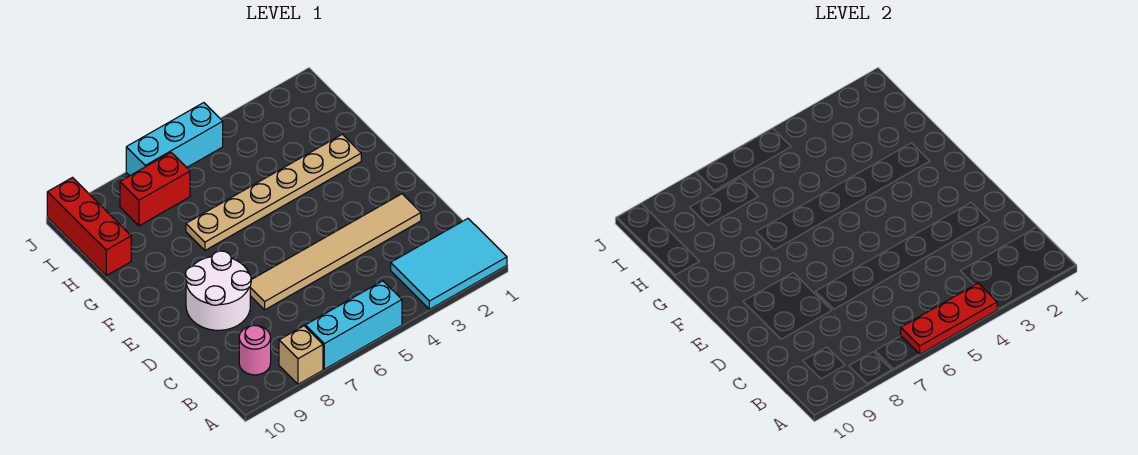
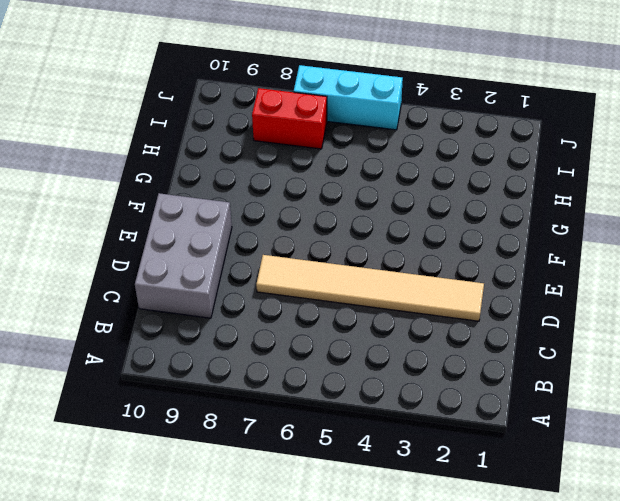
grey brick C9:E10 level 1 -> white round brick D8:E9 level 1
none -> cyan tile A1:B3 level 1
none -> cyan brick A5:A7 level 1

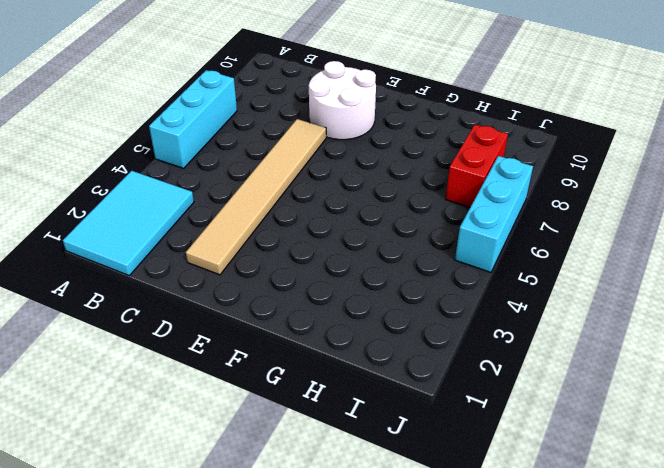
none -> tan brick A8 level 1
none -> pink round brick B9 level 1

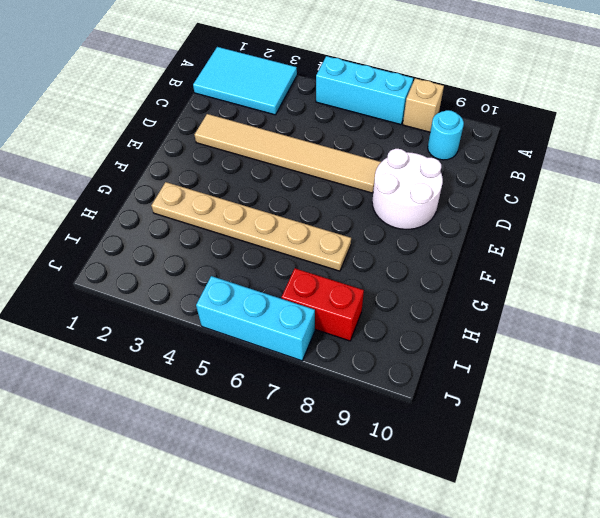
cyan round brick B9 level 1 -> pink round brick B9 level 1
none -> red brick H10:J10 level 1
none -> red plate A4:A6 level 2

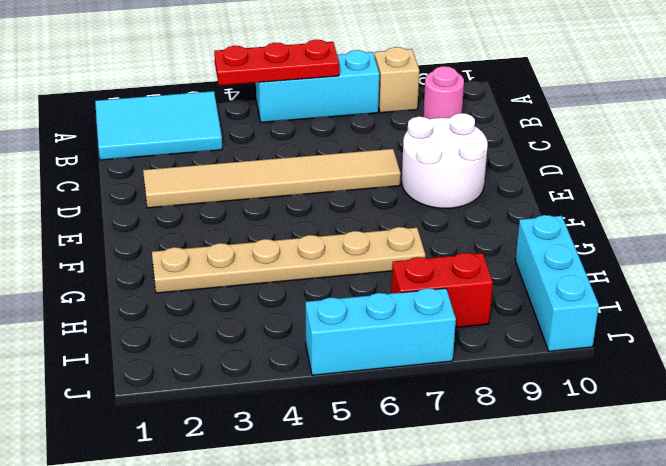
cyan brick H10:J10 level 1 -> red brick H10:J10 level 1

